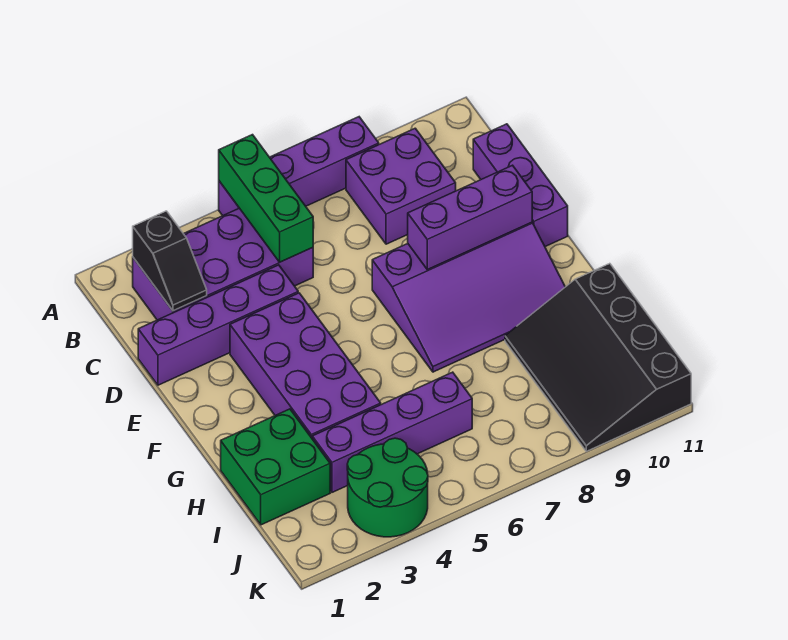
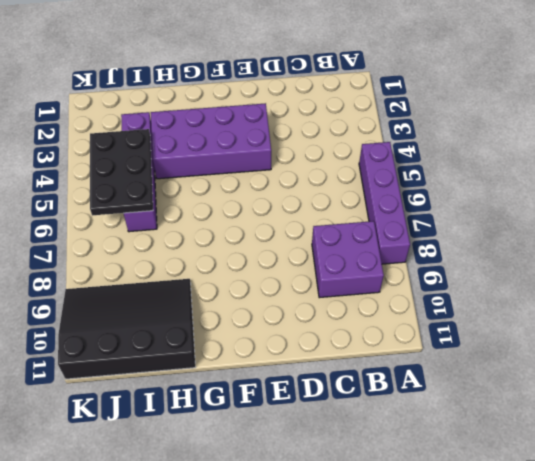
black plate I4:J6 level 2 -> none
none -> purple brick B2:C5 level 1
none -> purple brick C11:E11 level 1
none -> purple brick D1:D4 level 1

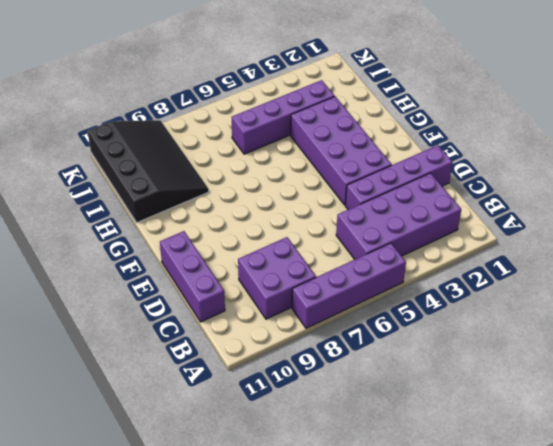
none -> purple slope E7:G10 level 1 top E
none -> green brick H1:I2 level 1
none -> green round brick J3:K4 level 1

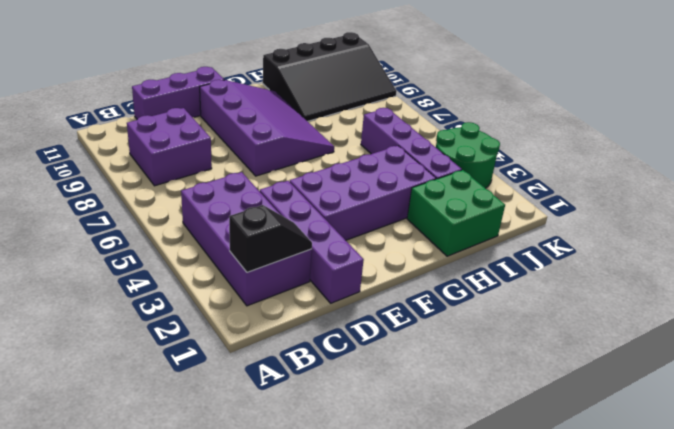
none -> purple brick A5:A8 level 1
none -> green brick A5:C5 level 2
none -> purple brick E8:E10 level 2

